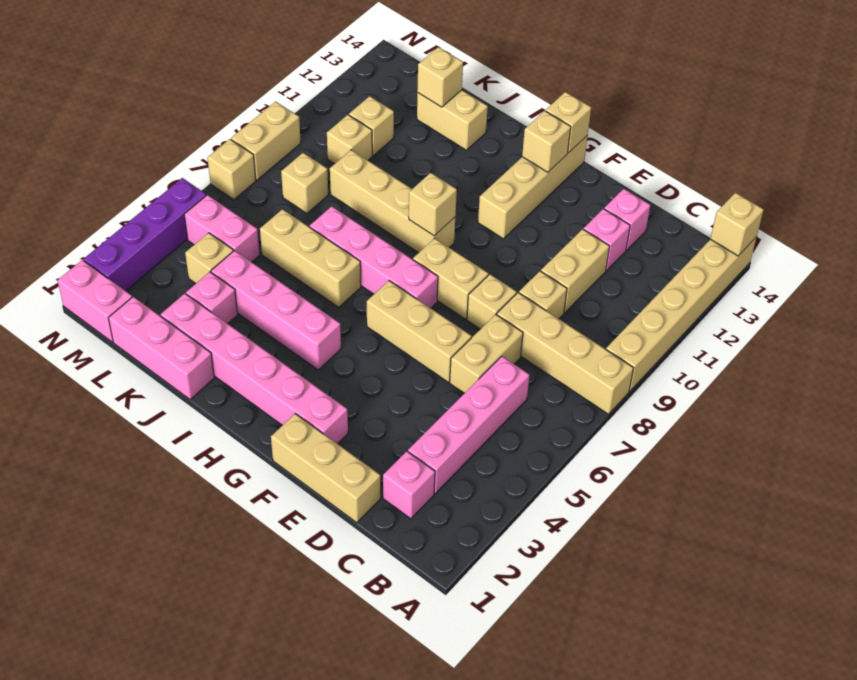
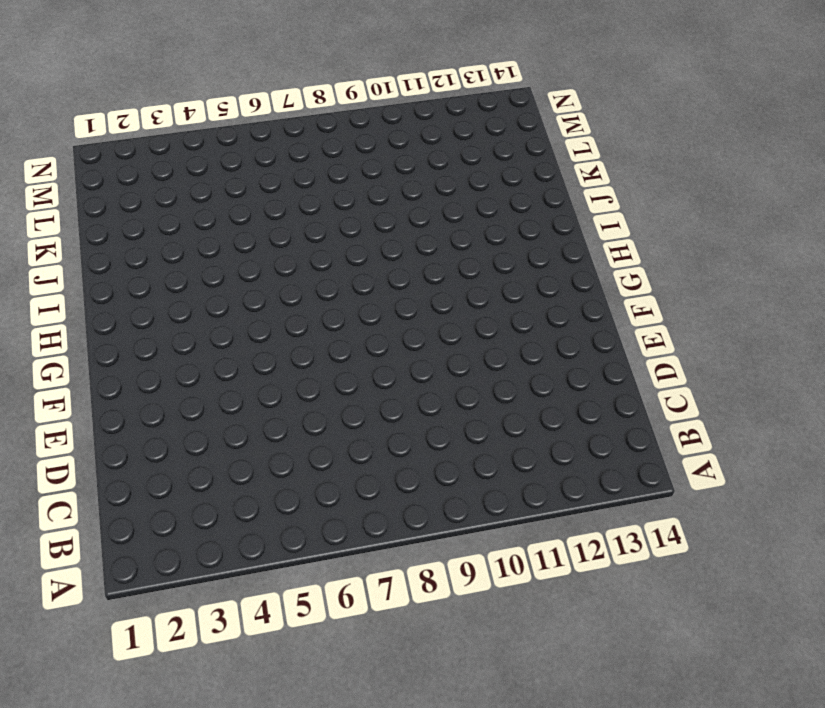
none -> tan brick A8:D8 level 1
none -> tan brick A9:A14 level 1
none -> pink brick C2 level 1
none -> pink brick C3:C6 level 1

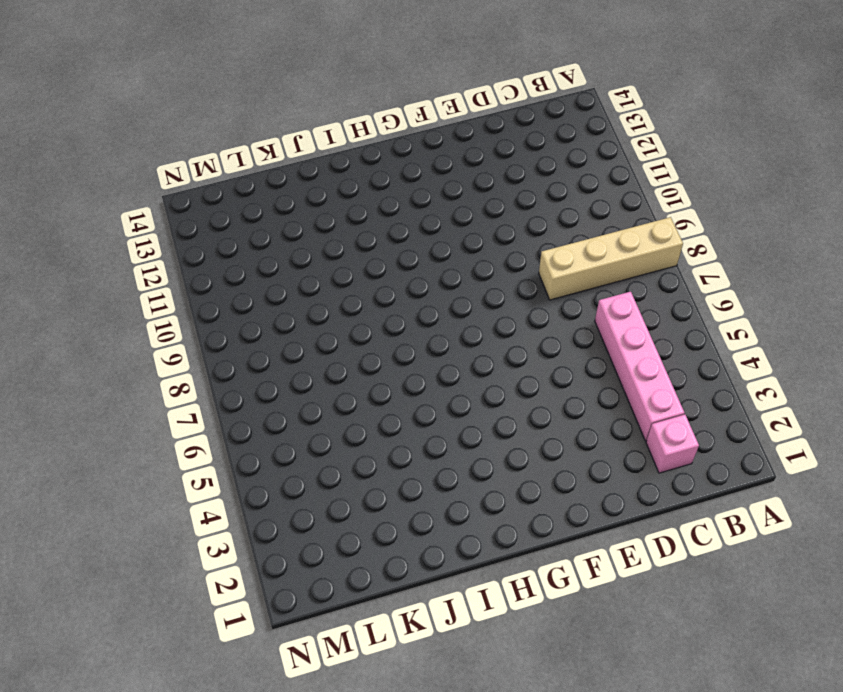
none -> tan brick A9:A14 level 1
none -> tan brick D1:F1 level 1
none -> tan brick D6:D7 level 1
none -> tan brick D9 level 1

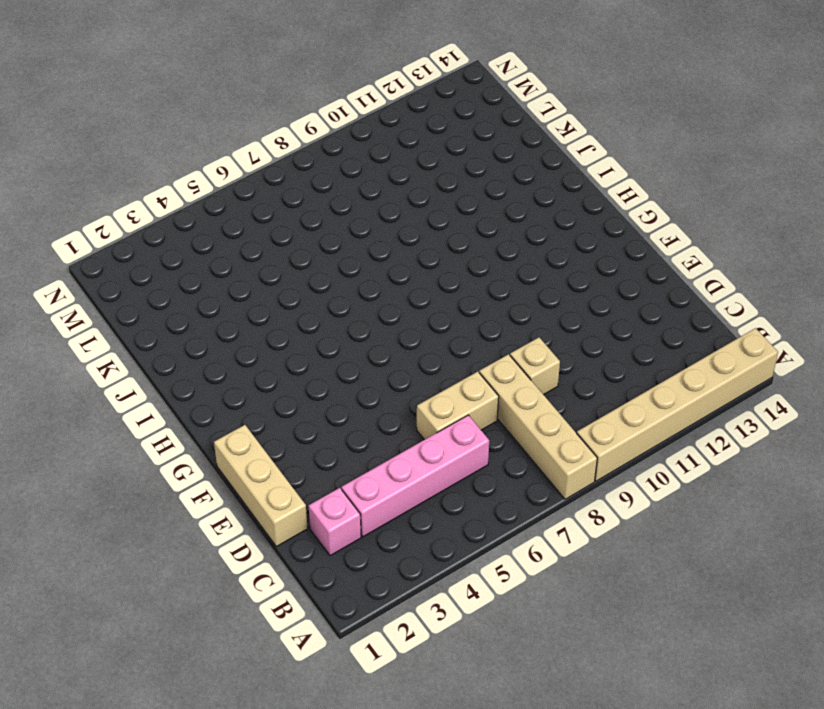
none -> tan brick D10:D11 level 1
none -> pink brick D12 level 1
none -> pink brick D13 level 1
none -> tan brick E6:G6 level 1

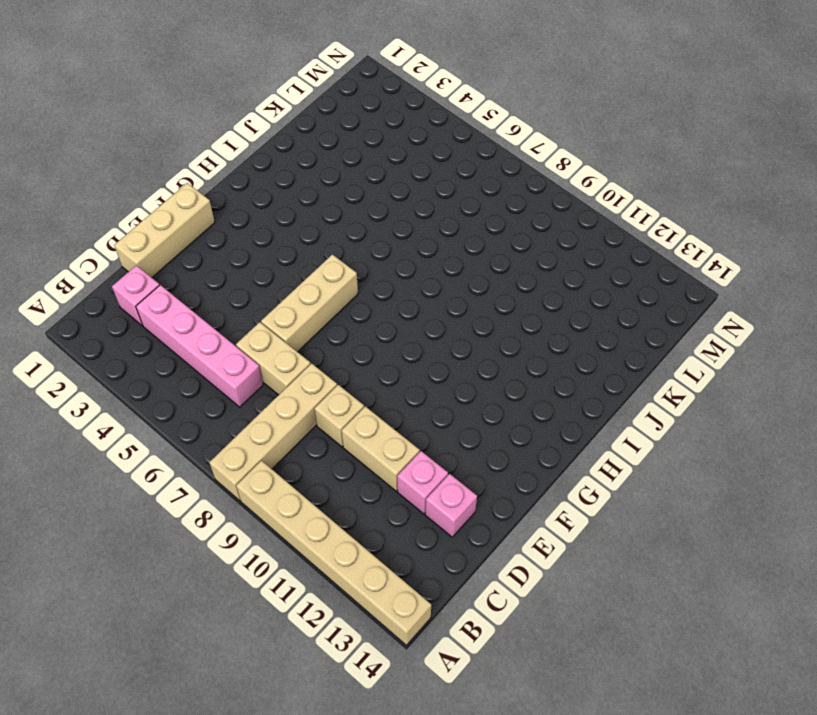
none -> tan brick E8 level 1
none -> pink brick F2:K2 level 1
none -> tan brick F8:G8 level 1
none -> pink brick G7:J7 level 1

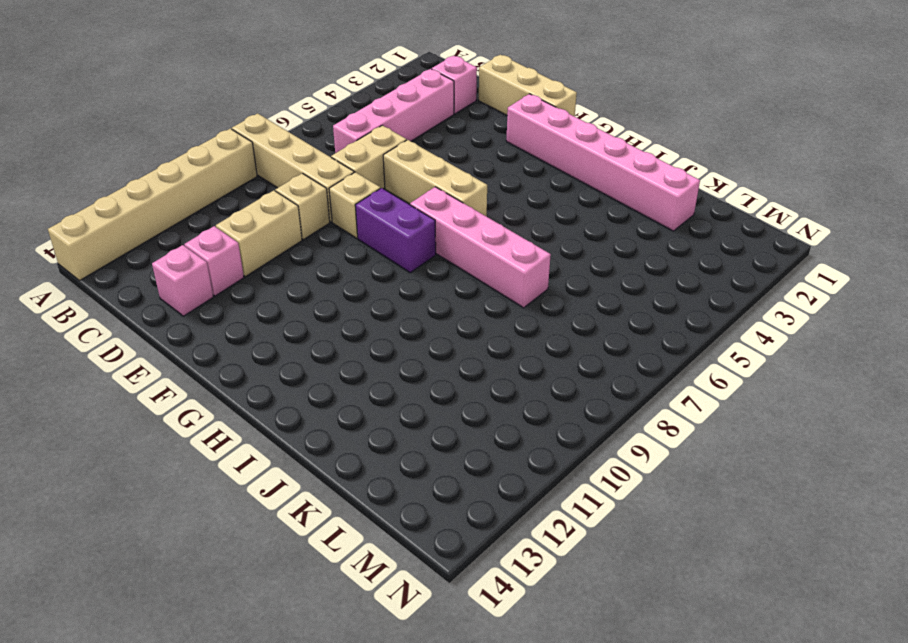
purple brick F8:G8 level 1 -> tan brick F8:G8 level 1
none -> tan brick G11:G14 level 1
none -> pink brick H4:K4 level 1
none -> tan brick H9:K9 level 1
none -> tan brick I6:K6 level 1

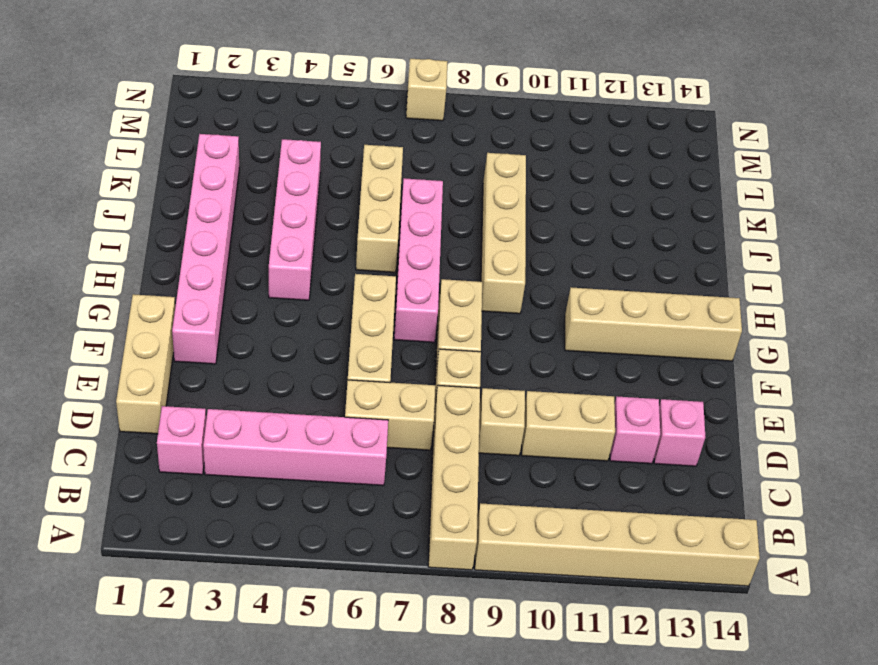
none -> pink brick J1:L1 level 1
none -> tan brick J13:K13 level 1
none -> pink brick K3 level 1
none -> tan brick L4 level 1

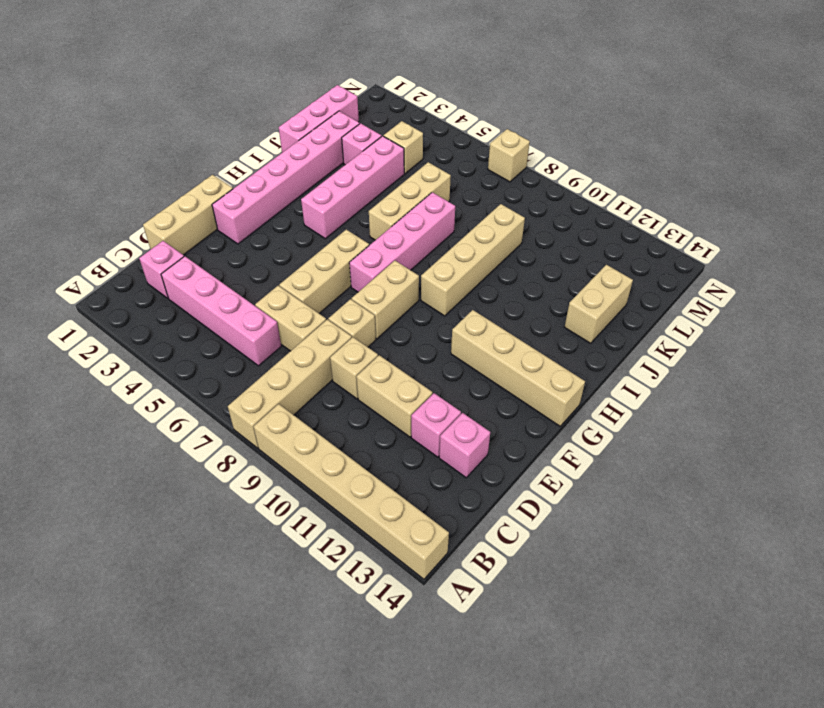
none -> pink brick L5:M5 level 1
none -> tan brick L8 level 1
none -> tan brick L10 level 1
none -> tan brick L11 level 1

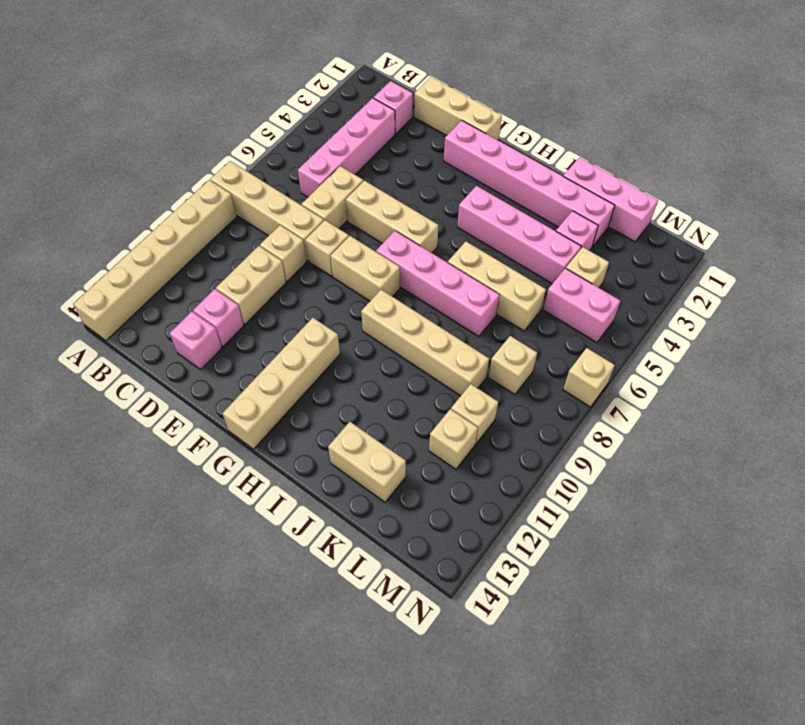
none -> pink brick M1:N1 level 1
none -> purple brick N2:N5 level 1
none -> tan brick N8:N9 level 1
none -> tan brick A14 level 2

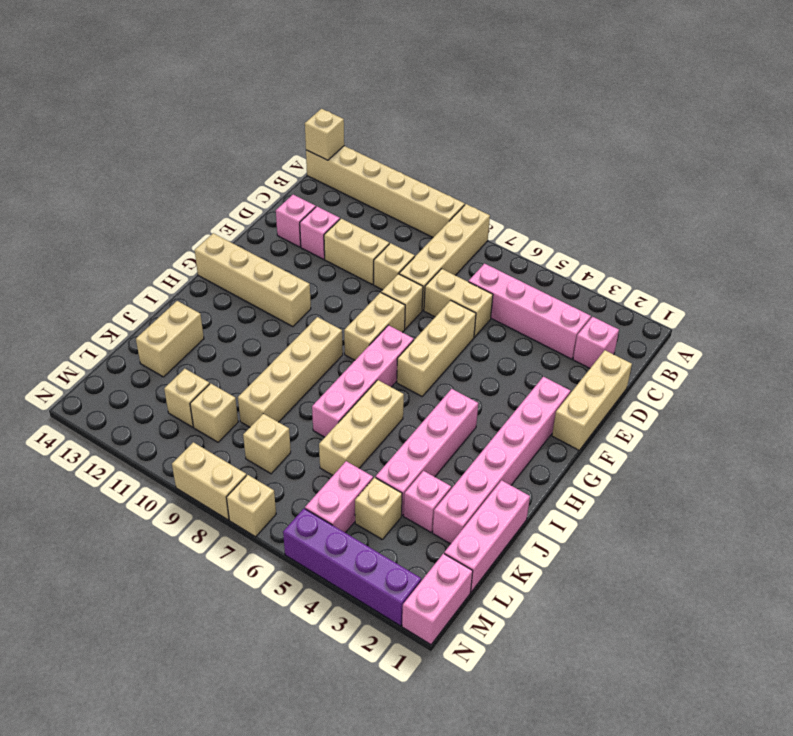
none -> tan brick G13 level 2
none -> tan brick G14 level 2
none -> tan brick H9 level 2
none -> tan brick K13 level 2

